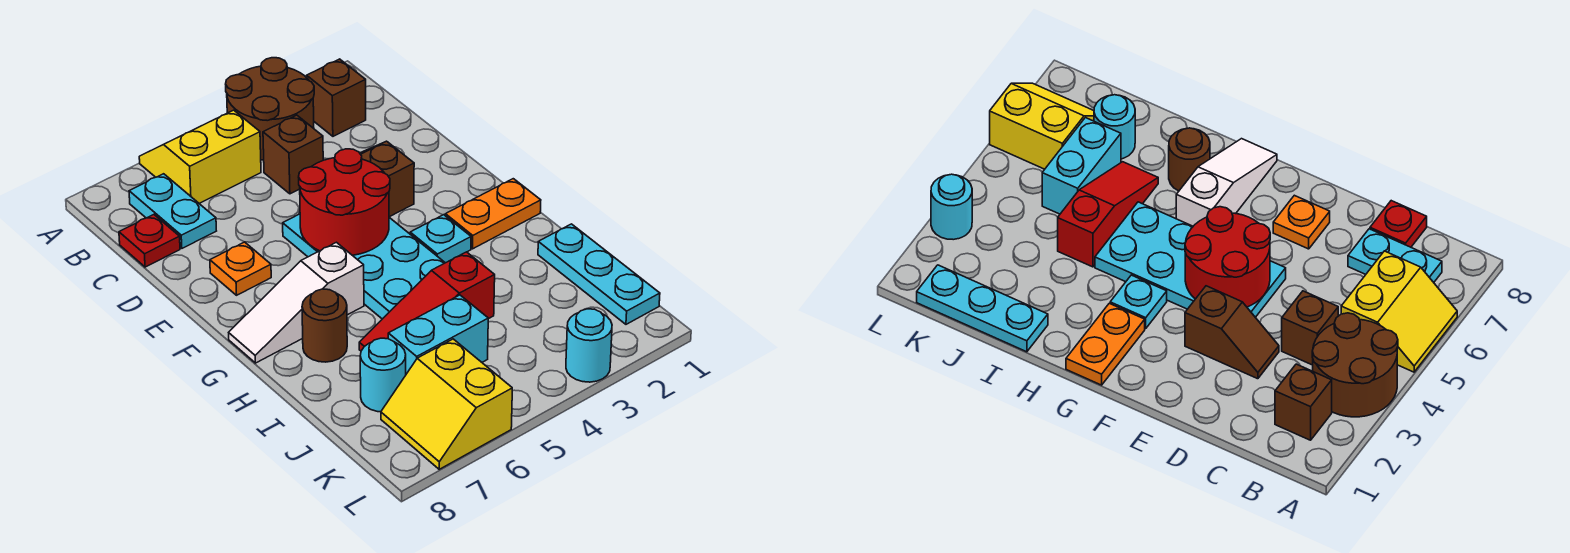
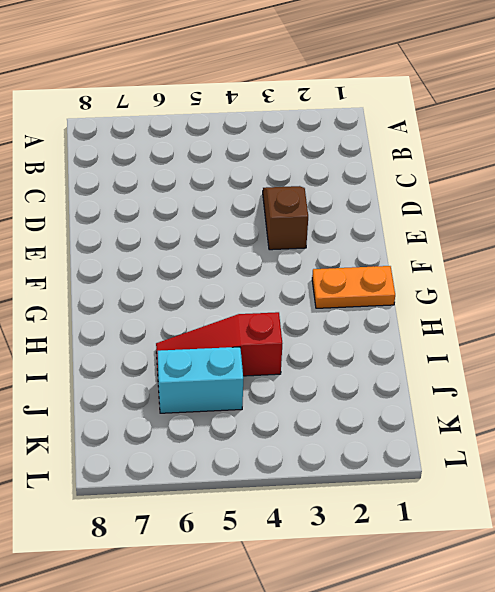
none -> brown round brick A3:B4 level 1
none -> yellow slope A5:B6 level 1 top B
none -> brown brick B2 level 1

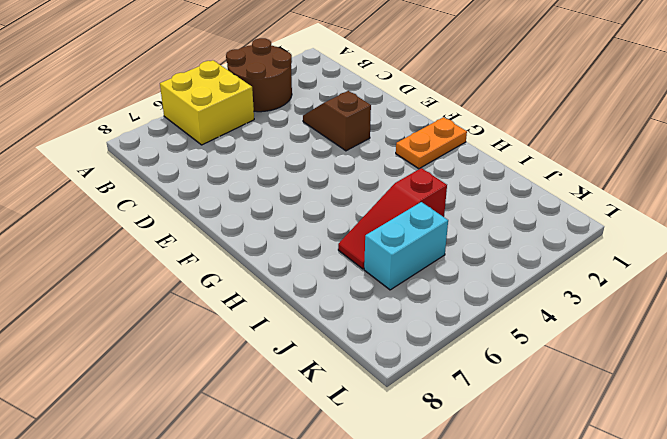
yellow brick A5:B6 level 1 -> yellow slope A5:B6 level 1 top B
none -> brown brick B2 level 1
none -> cyan plate B7:C7 level 1
none -> brown brick C4 level 1

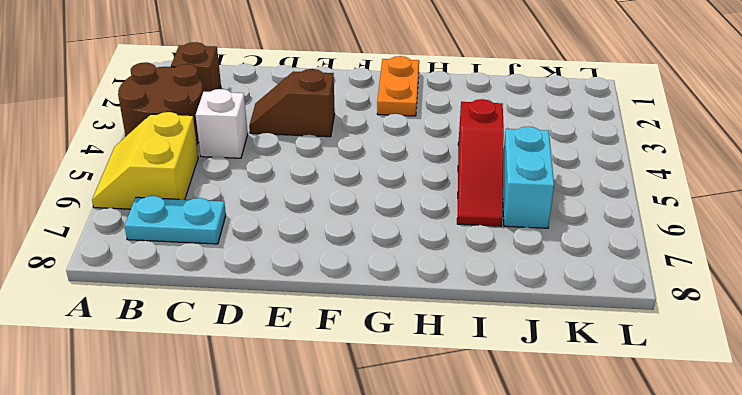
white brick C4 level 1 -> brown brick C4 level 1
none -> red plate C8 level 1
none -> cyan plate E4:H5 level 1
none -> orange plate E7 level 1

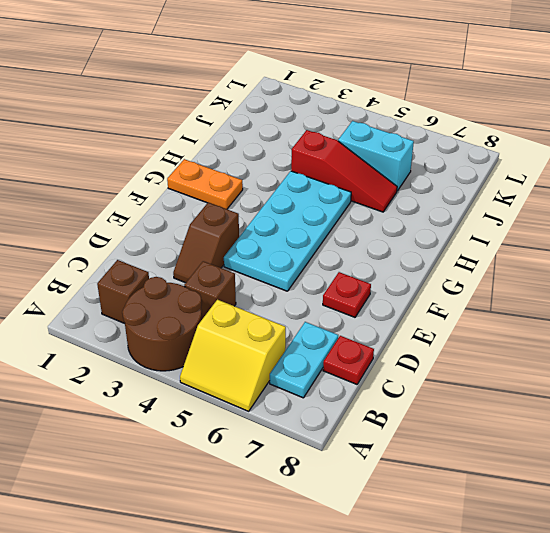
red plate E7 level 1 -> orange plate E7 level 1
none -> cyan plate G3 level 1
none -> white slope G6:G8 level 1 top 6
none -> brown round brick H7 level 1

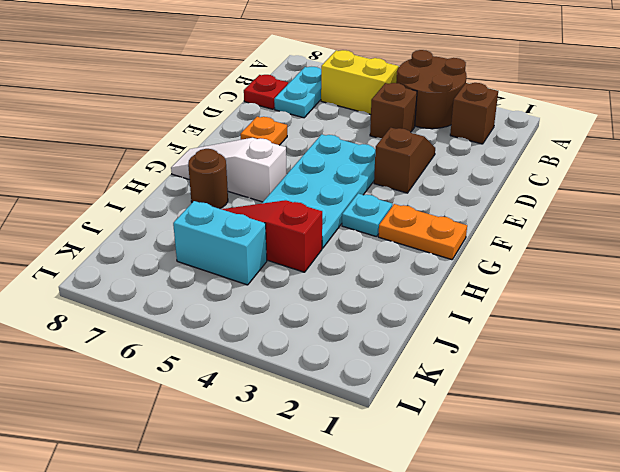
none -> cyan plate I1:K1 level 1
none -> cyan round brick J7 level 1
none -> yellow slope K6:L7 level 1 top 6

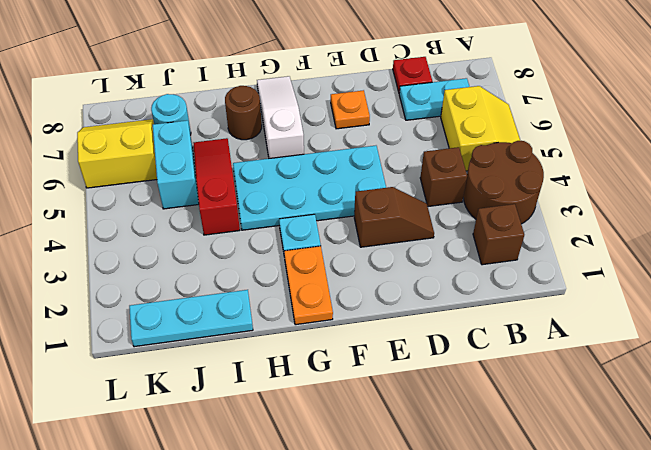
none -> cyan round brick L3 level 1
none -> red round brick E4:F5 level 2

